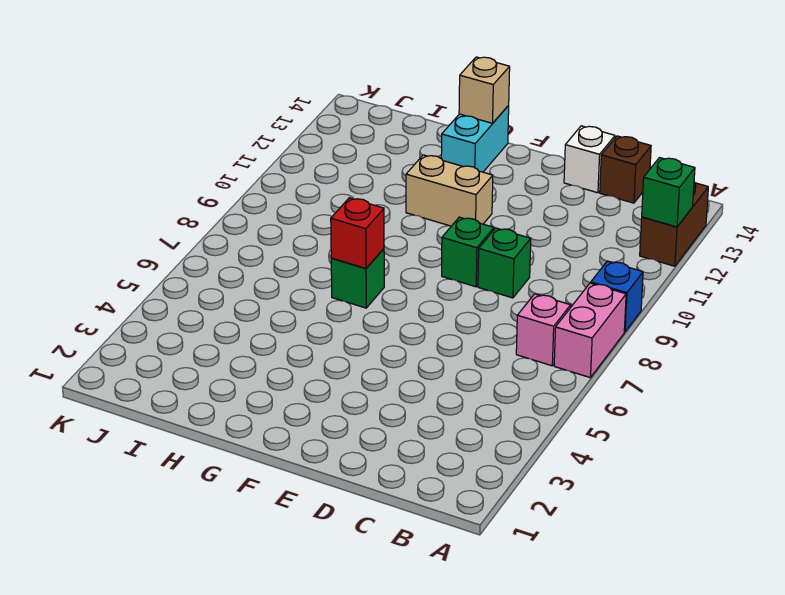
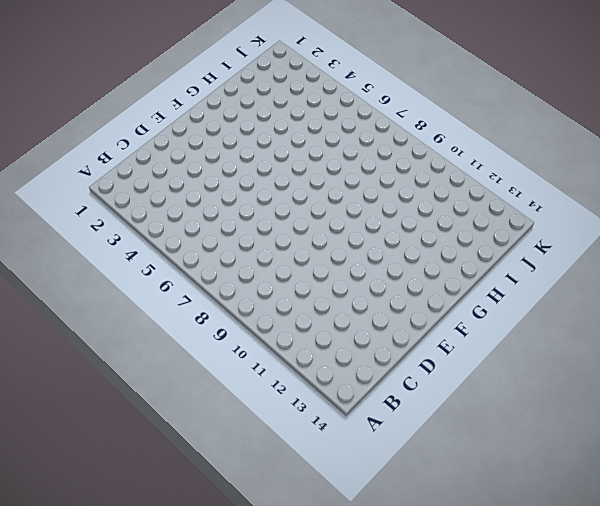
none -> pink brick A7:A8 level 1
none -> blue brick A9 level 1
none -> brown brick A12:A13 level 1

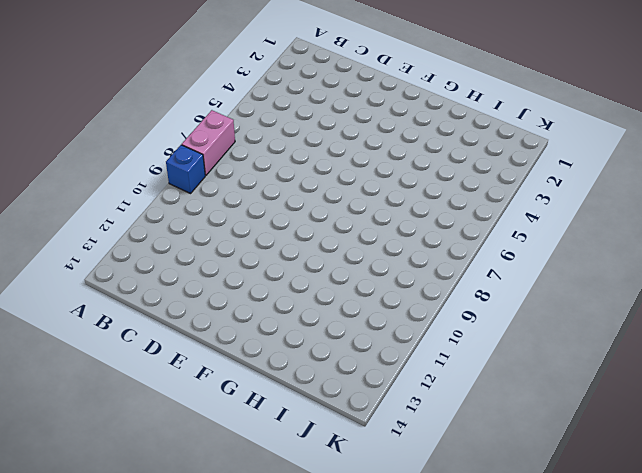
none -> brown brick A12:A13 level 1
none -> pink brick B7 level 1
none -> brown brick C14 level 1

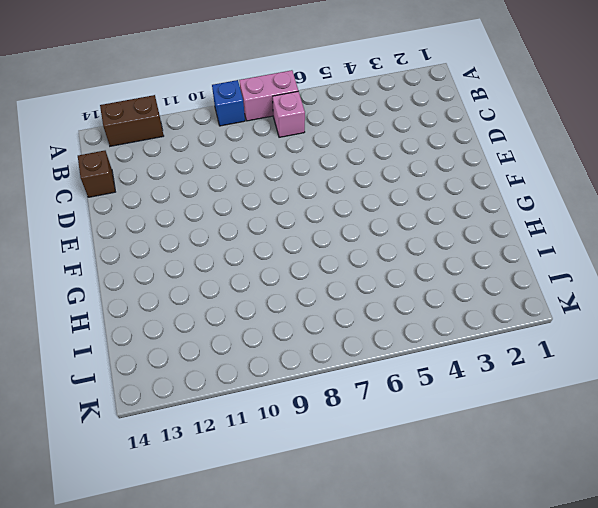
none -> green brick D9 level 1
none -> white brick D14 level 1
none -> green brick E9 level 1

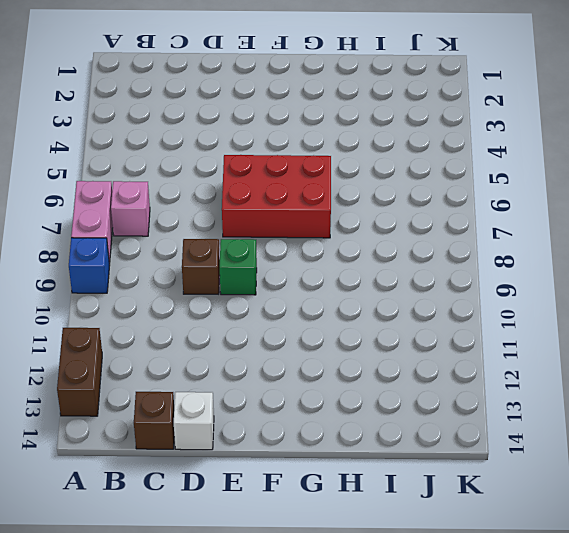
brown brick D9 level 1 -> green brick D9 level 1
red brick E6:G7 level 1 -> green brick G7 level 1
none -> tan brick F11:G11 level 1
none -> cyan brick G13:G14 level 1
none -> green brick A12 level 2

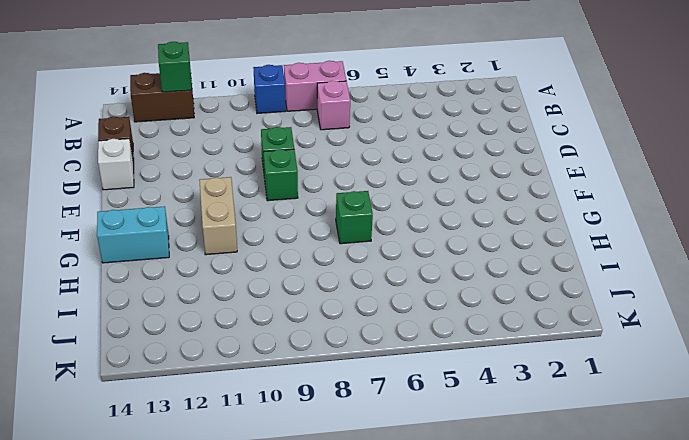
none -> red brick G7 level 2
none -> tan brick G14 level 2

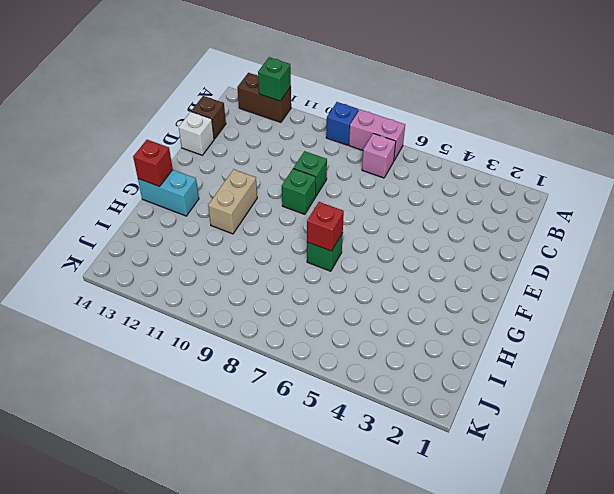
red brick G14 level 2 -> tan brick G14 level 2

